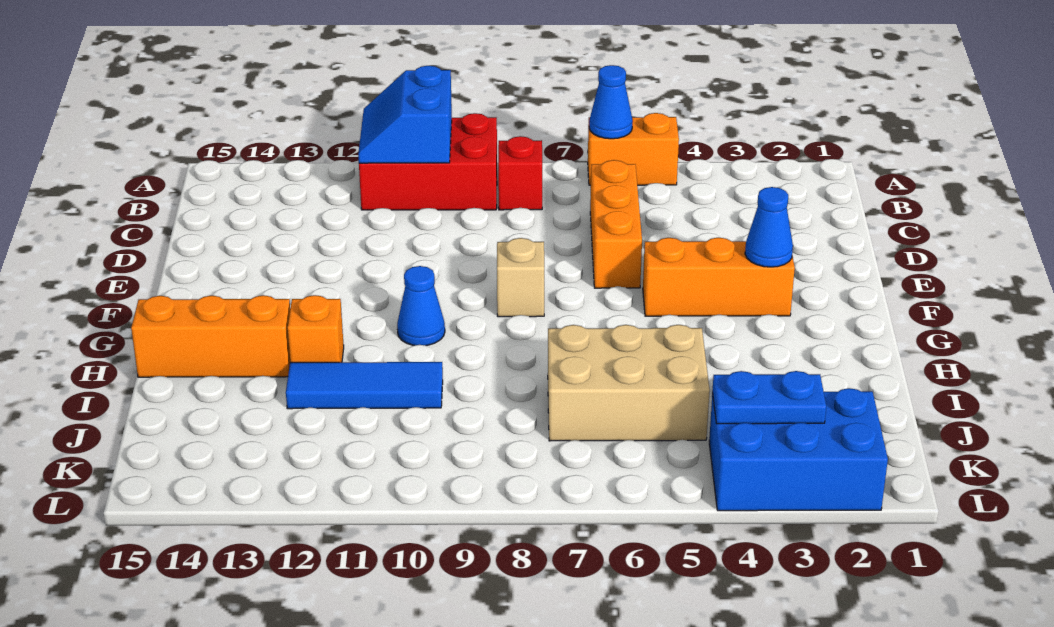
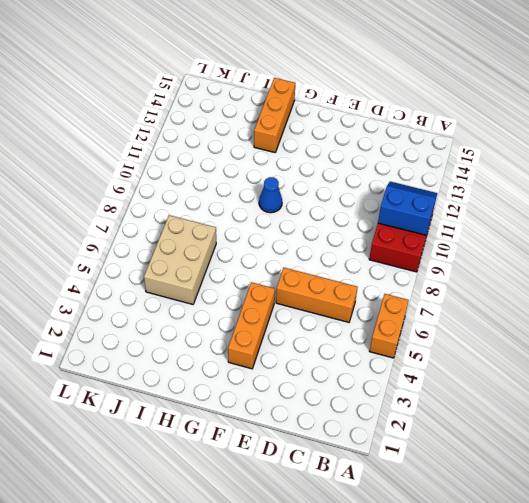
none -> red brick B8 level 1
none -> tan brick F8 level 1
none -> orange brick H12 level 1

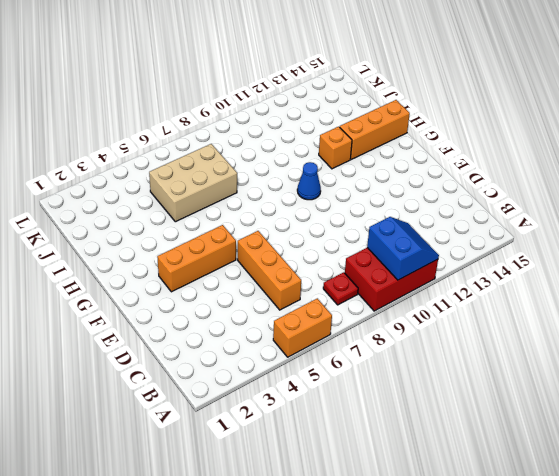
red plate B8 level 1 -> red brick B8 level 1
none -> tan brick F8 level 1
none -> blue tile I10:I12 level 1
none -> blue brick K2:L4 level 1

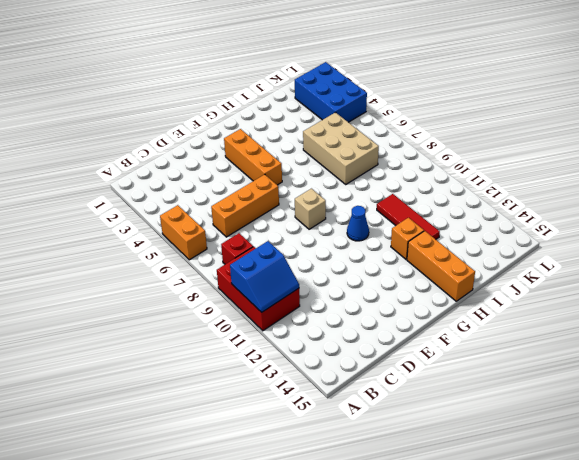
red tile I10:I12 level 1 -> blue tile I10:I12 level 1
none -> blue cone A6 level 2
none -> blue cone F3 level 2
none -> blue plate K3:K4 level 2

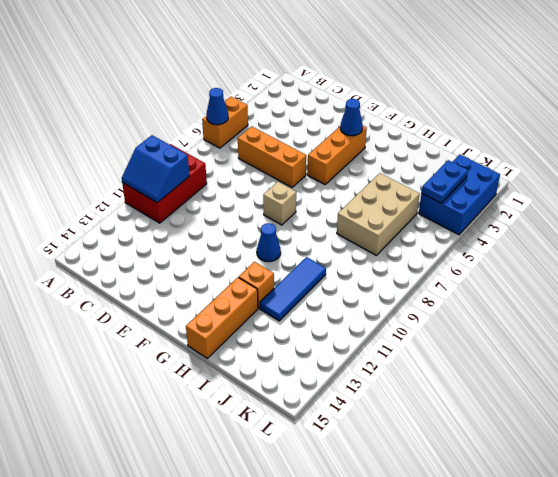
none -> red brick B8 level 1

